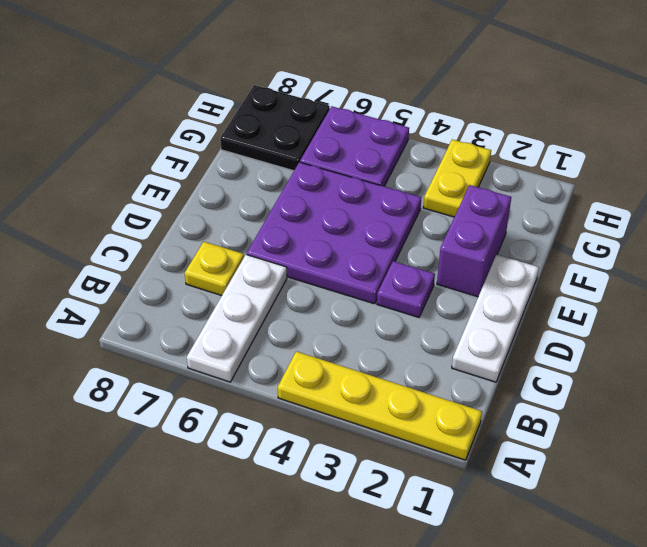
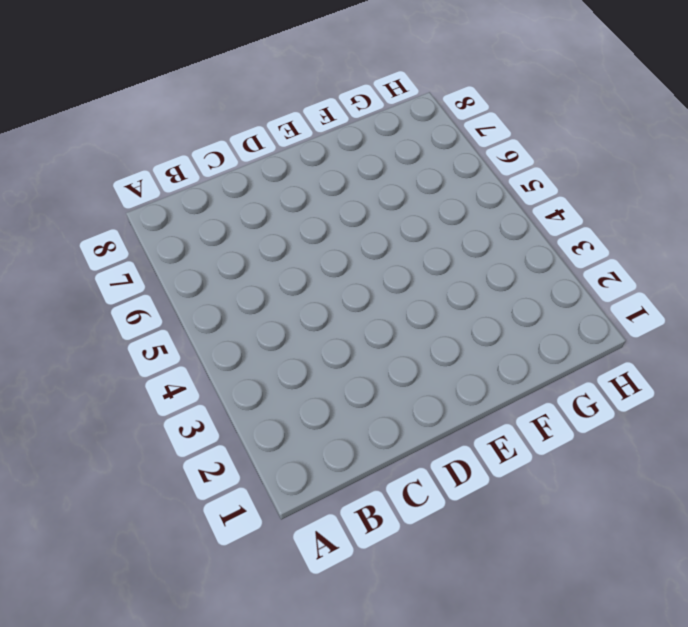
none -> yellow plate A1:A4 level 1
none -> white plate A6:C6 level 1

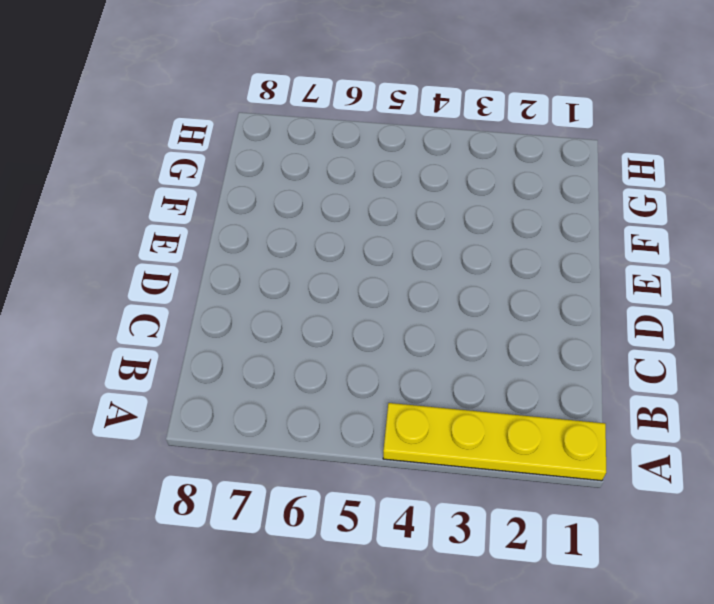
none -> white plate A6:C6 level 1
none -> white plate C1:E1 level 1

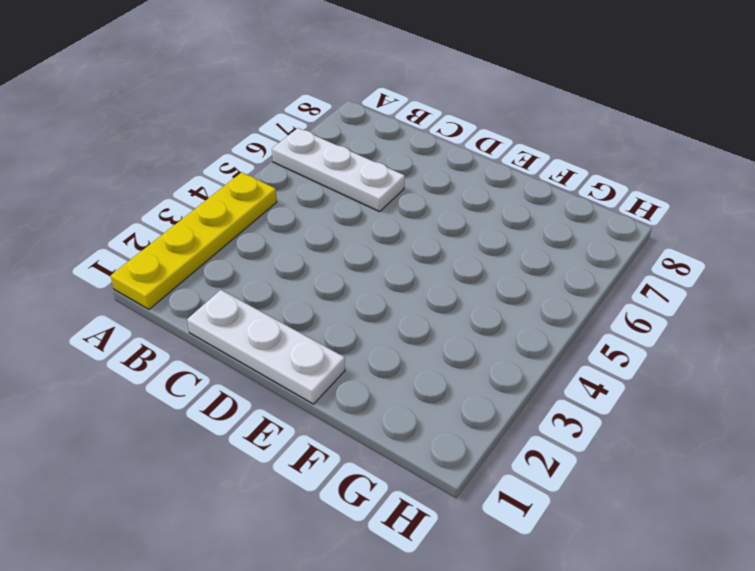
none -> yellow plate C7 level 1
none -> purple plate D3 level 1

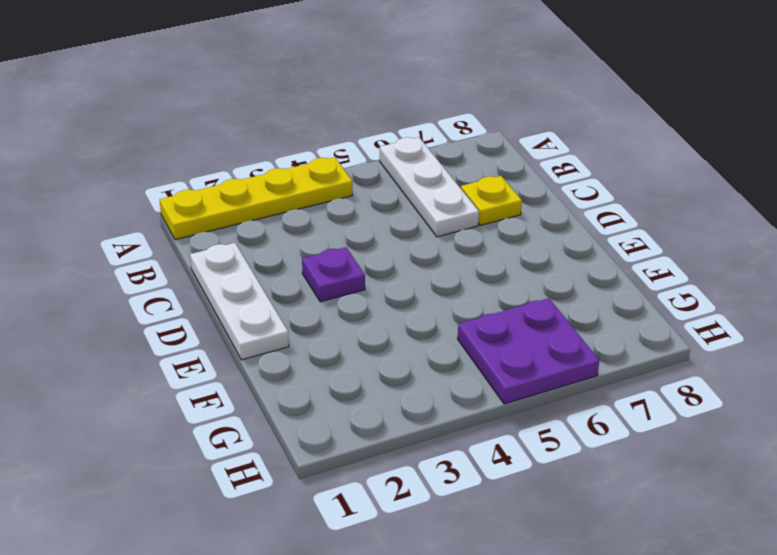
none -> purple plate D4:F6 level 1
none -> purple brick E2:F2 level 1

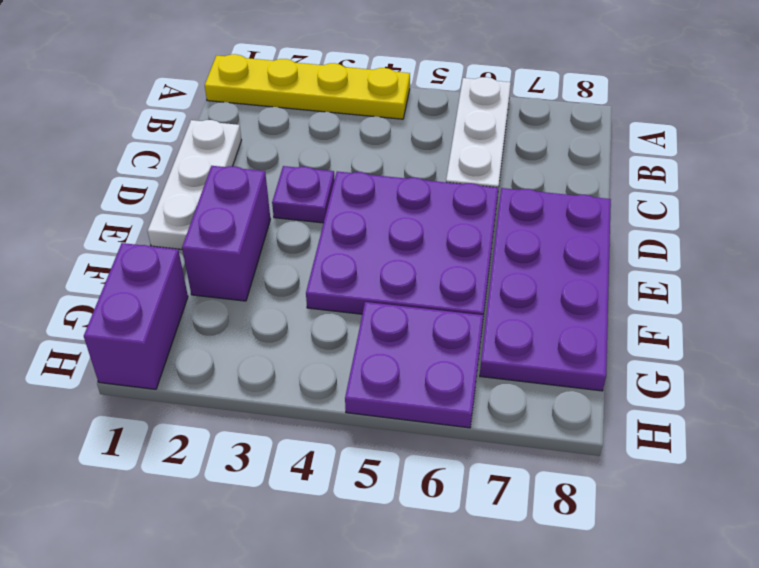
purple plate D7:G8 level 1 -> black plate G7:H8 level 1
purple brick G1:H1 level 1 -> none
none -> yellow plate C7 level 1
none -> yellow plate G3:H3 level 1

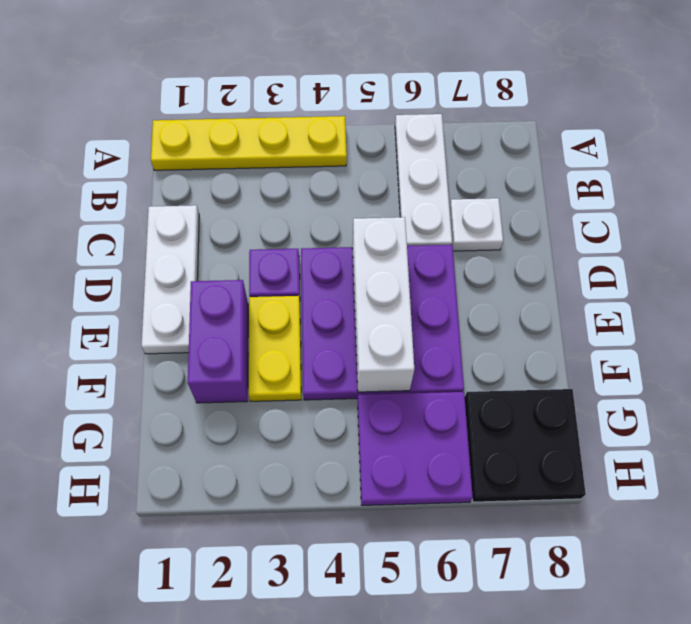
white plate C7 level 1 -> yellow plate C7 level 1
white brick D5:F5 level 2 -> none
yellow plate E3:F3 level 1 -> yellow plate G3:H3 level 1

